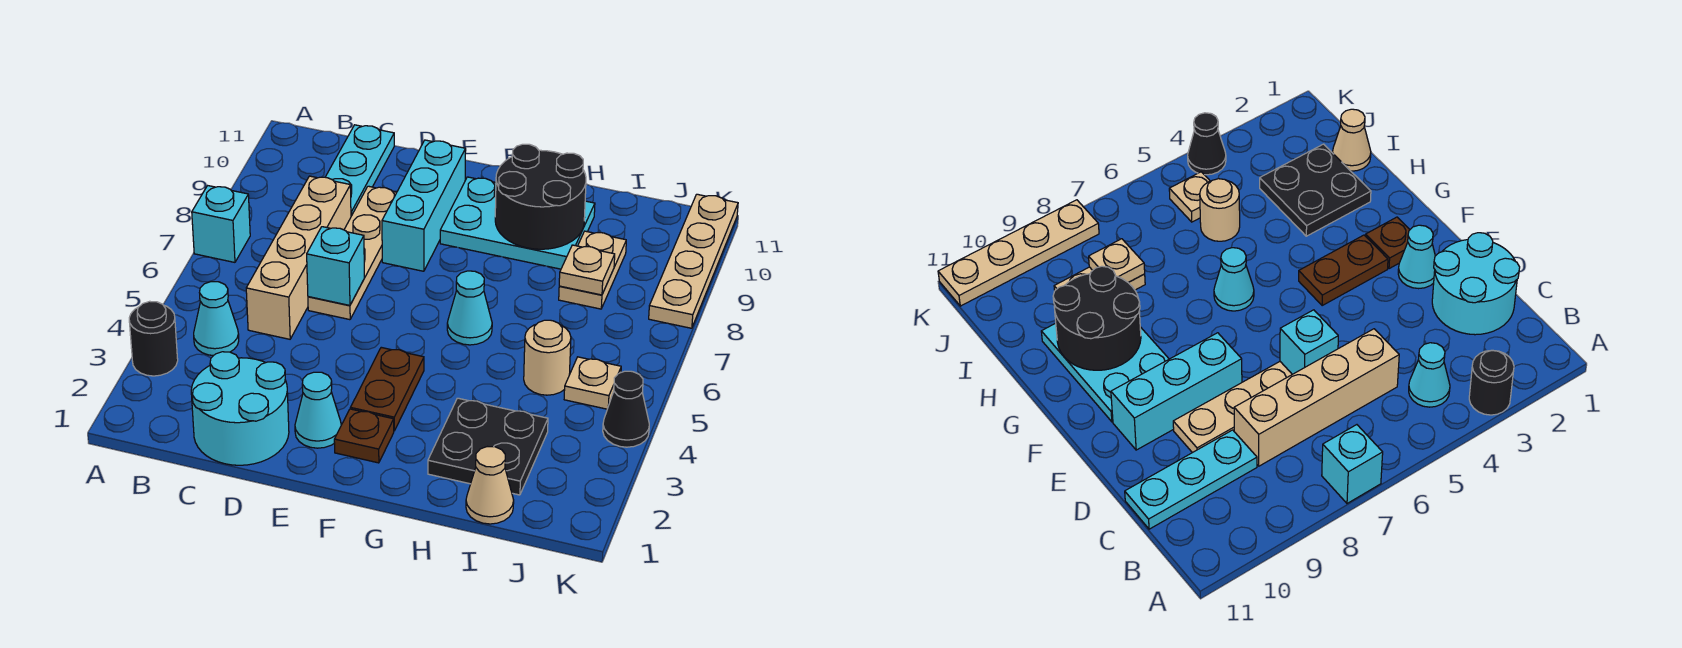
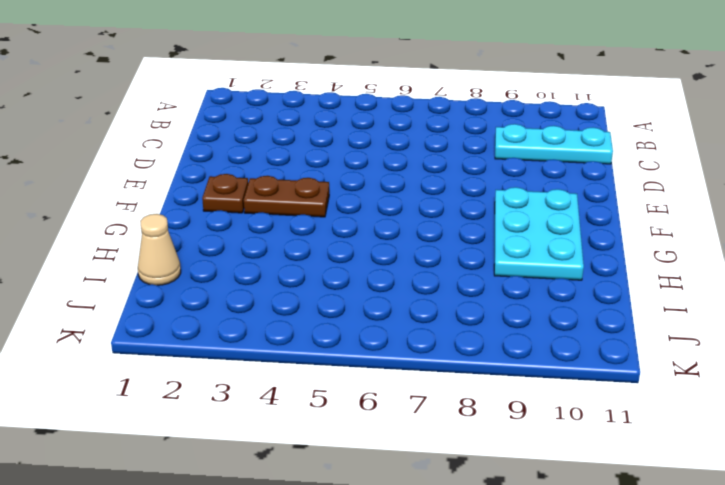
none -> black round brick A3 level 1
none -> cyan brick A7 level 1
none -> cyan cone B4 level 1

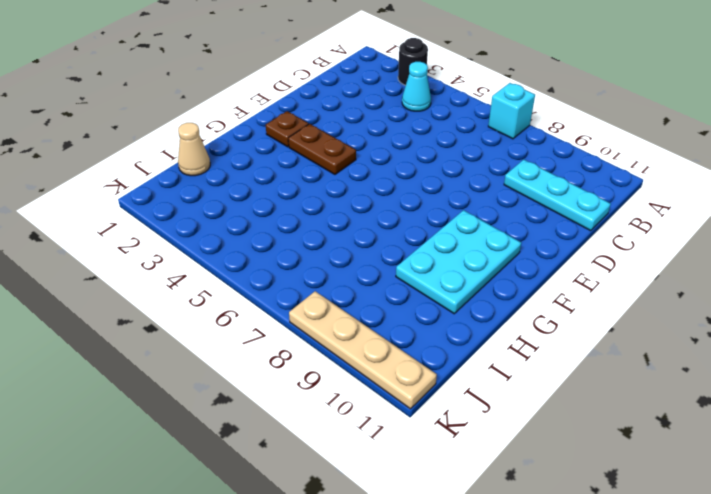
none -> cyan round brick C1:D2 level 1
none -> tan brick C5:C8 level 1
none -> tan plate D6:D9 level 1

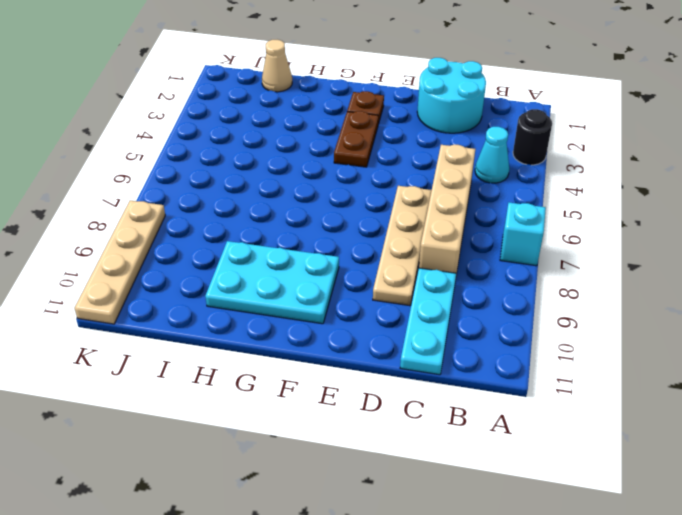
none -> cyan cone E2 level 1
none -> cyan brick E8:E10 level 1
none -> cyan cone G6 level 1

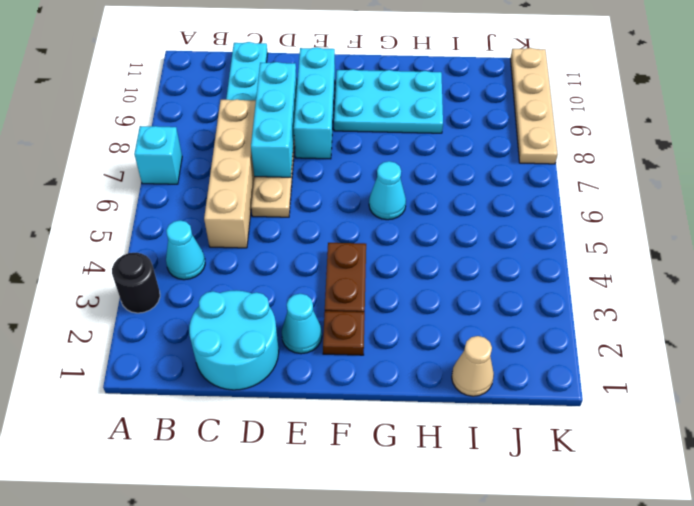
cyan brick D7:D9 level 2 -> none
none -> black plate H2:I3 level 1
none -> tan round brick I5 level 1
none -> tan plate I8:I9 level 1

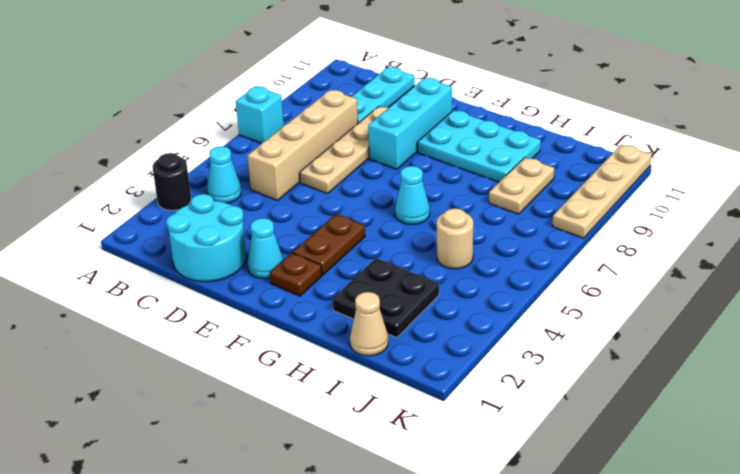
none -> tan plate J5 level 1
none -> black cone K4 level 1
none -> cyan brick D6 level 2

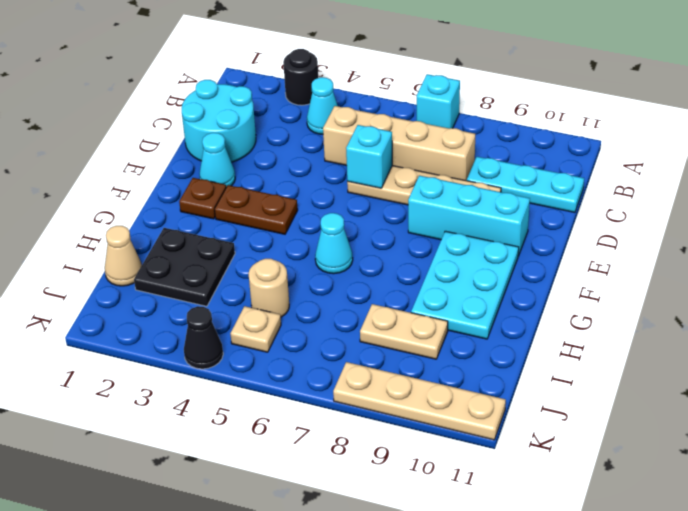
none -> black round brick G9:H10 level 2
none -> tan plate I8 level 2

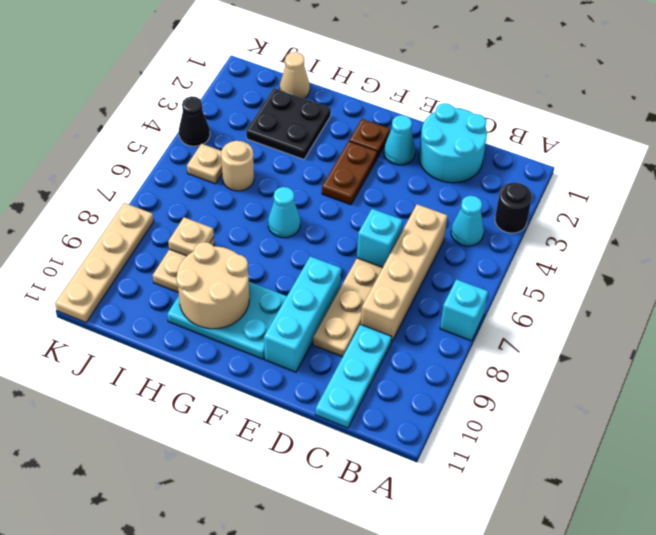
tan round brick G9:H10 level 2 -> black round brick G9:H10 level 2

